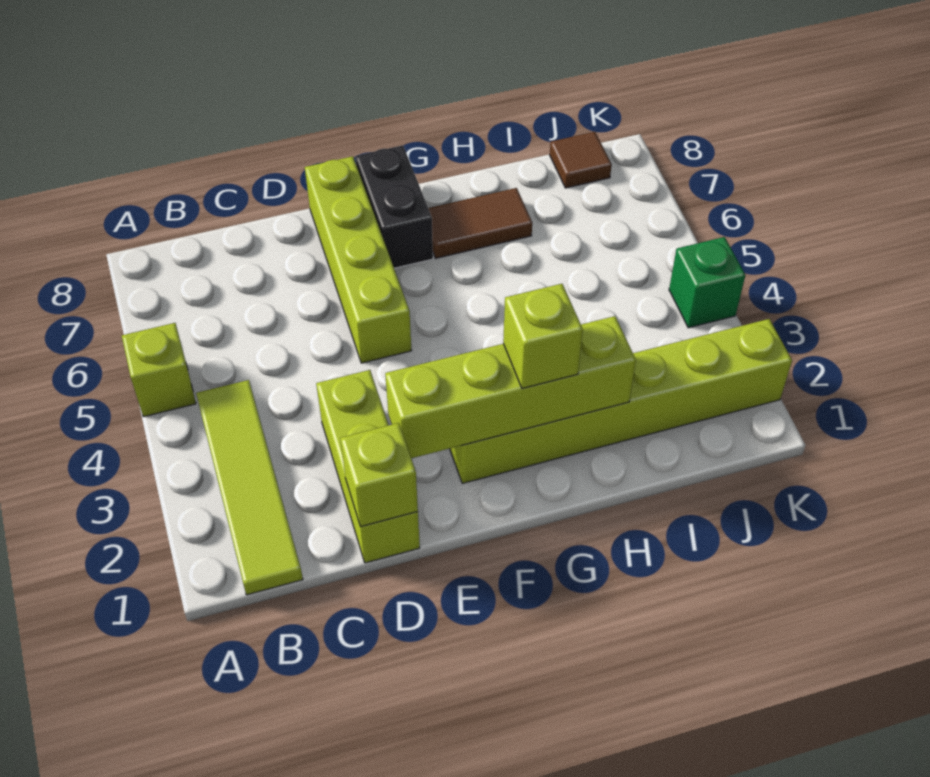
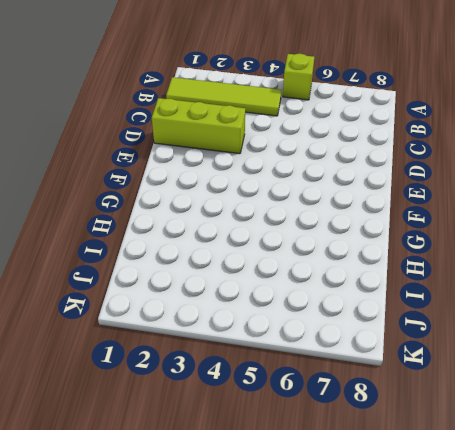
none -> lime brick E5:E8 level 1
none -> lime brick F2:K2 level 1
none -> black brick F7:F8 level 1

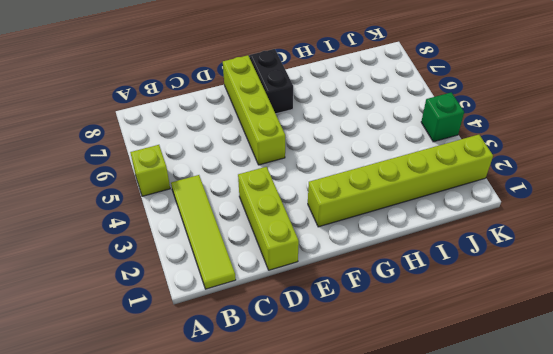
none -> brown tile G7:H7 level 1
none -> brown tile J8 level 1
none -> lime brick D1 level 2

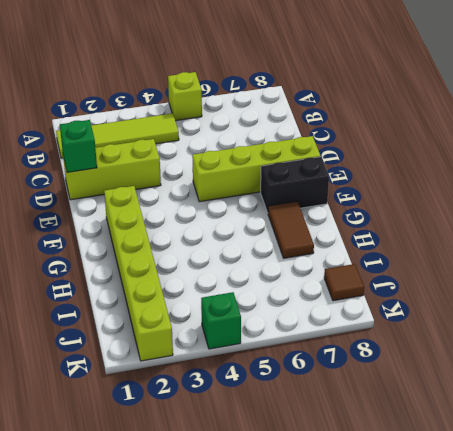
green brick D1 level 2 -> lime brick D1 level 2
none -> lime brick E2:H2 level 2
none -> lime brick G2 level 3

